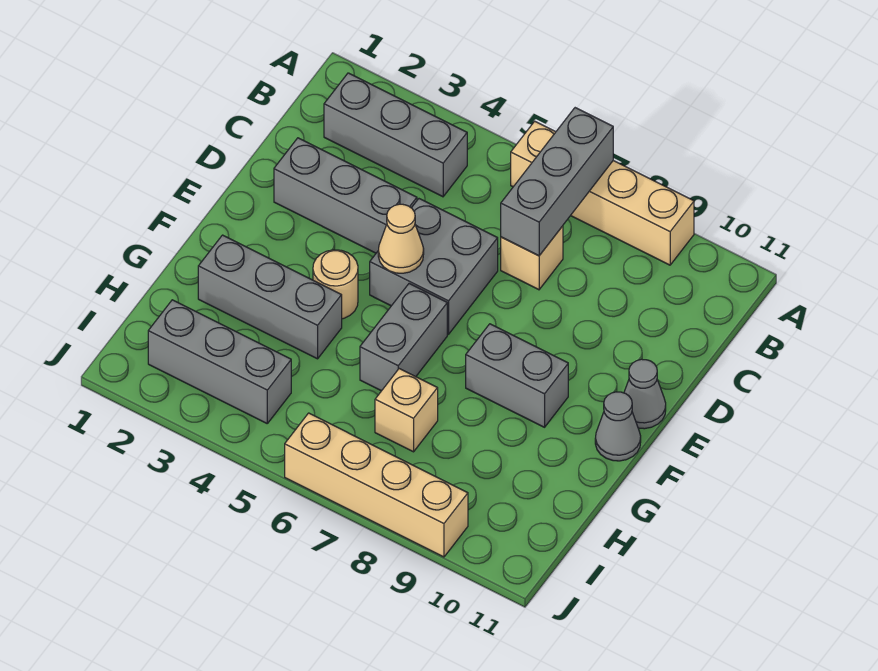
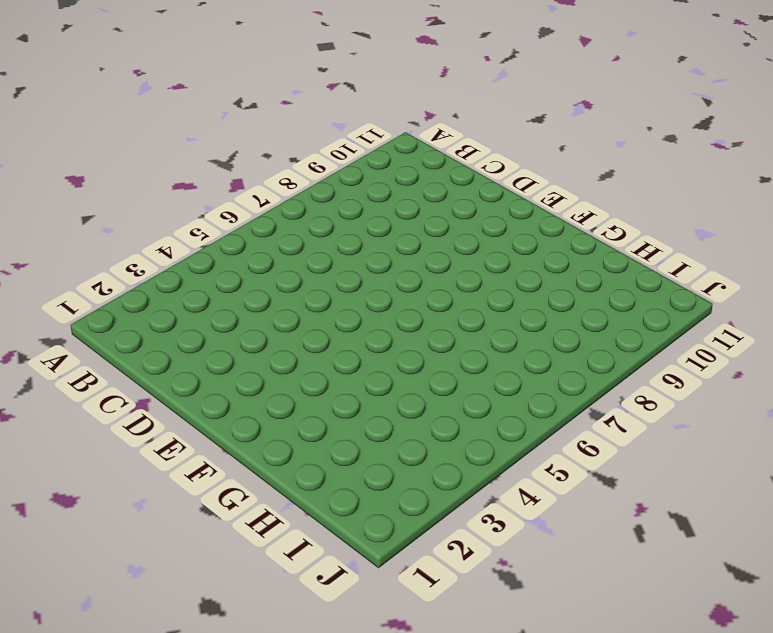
none -> tan brick A6:A9 level 1
none -> grey brick B2:B4 level 1
none -> tan brick C7 level 1

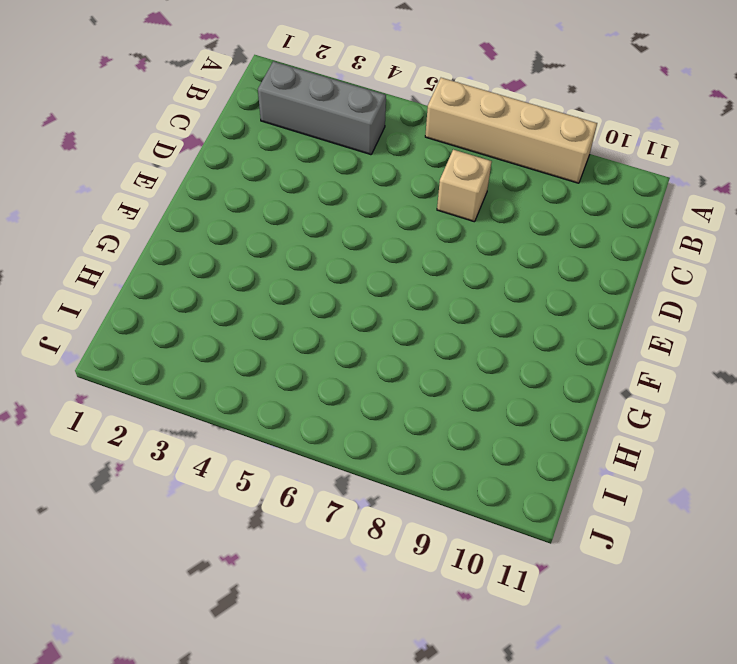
none -> grey brick D2:D4 level 1
none -> grey brick D5:E6 level 1
none -> grey cone E11 level 1

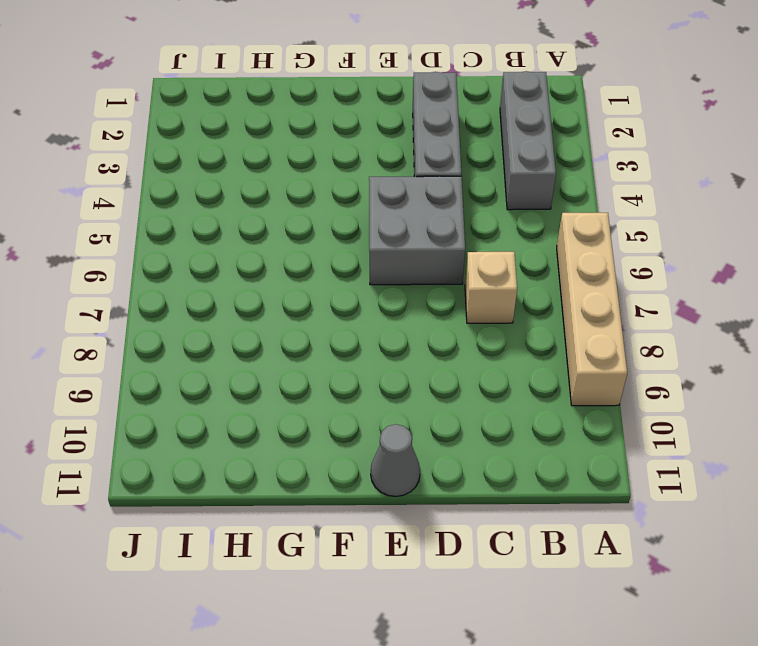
none -> tan round brick F4 level 1
none -> grey brick F6:G6 level 1
none -> grey brick F8:F9 level 1

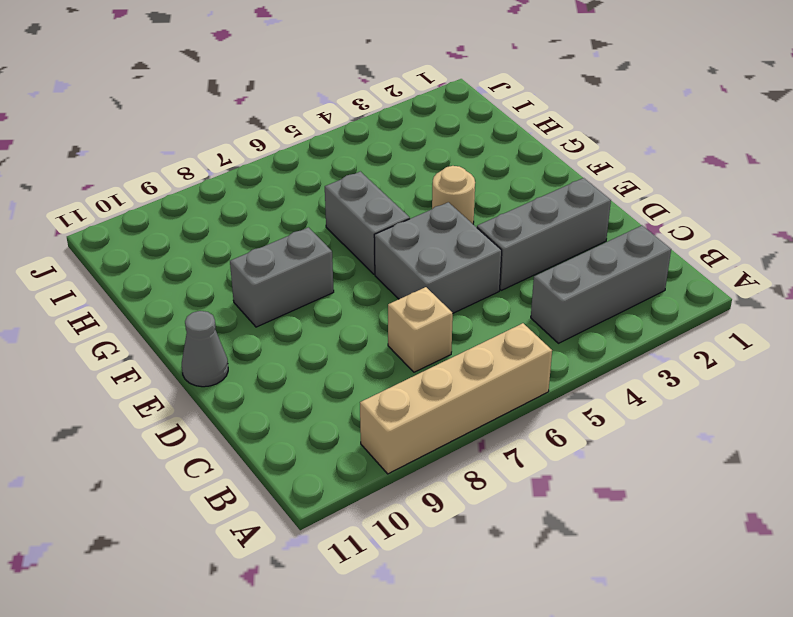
none -> grey cone F11 level 1
none -> grey brick G2:G4 level 1
none -> tan brick H7 level 1

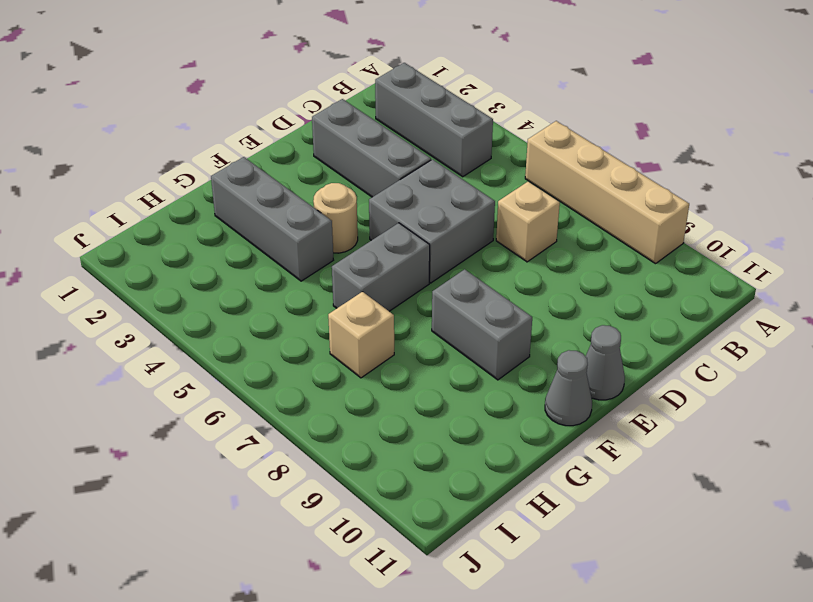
none -> grey brick I2:I4 level 1
none -> tan brick J6:J9 level 1
none -> grey brick A7:C7 level 2

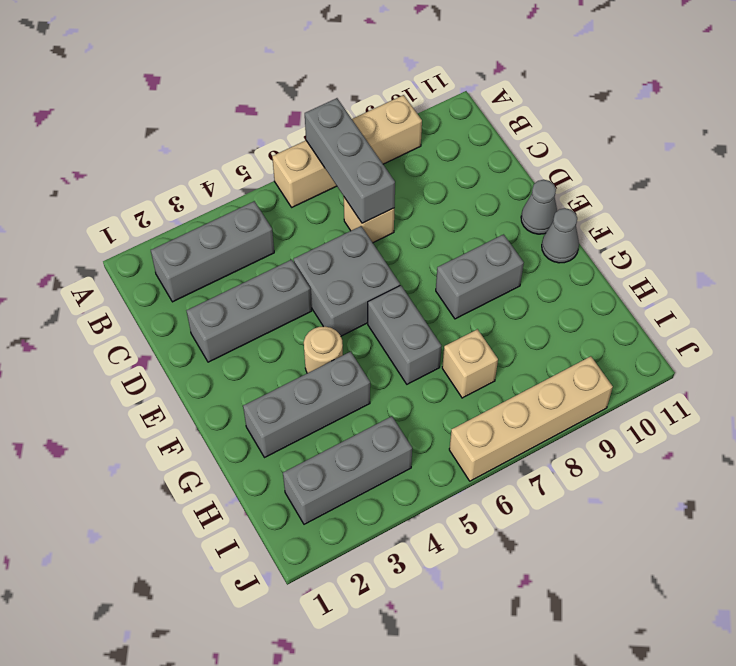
none -> tan cone E5 level 2

